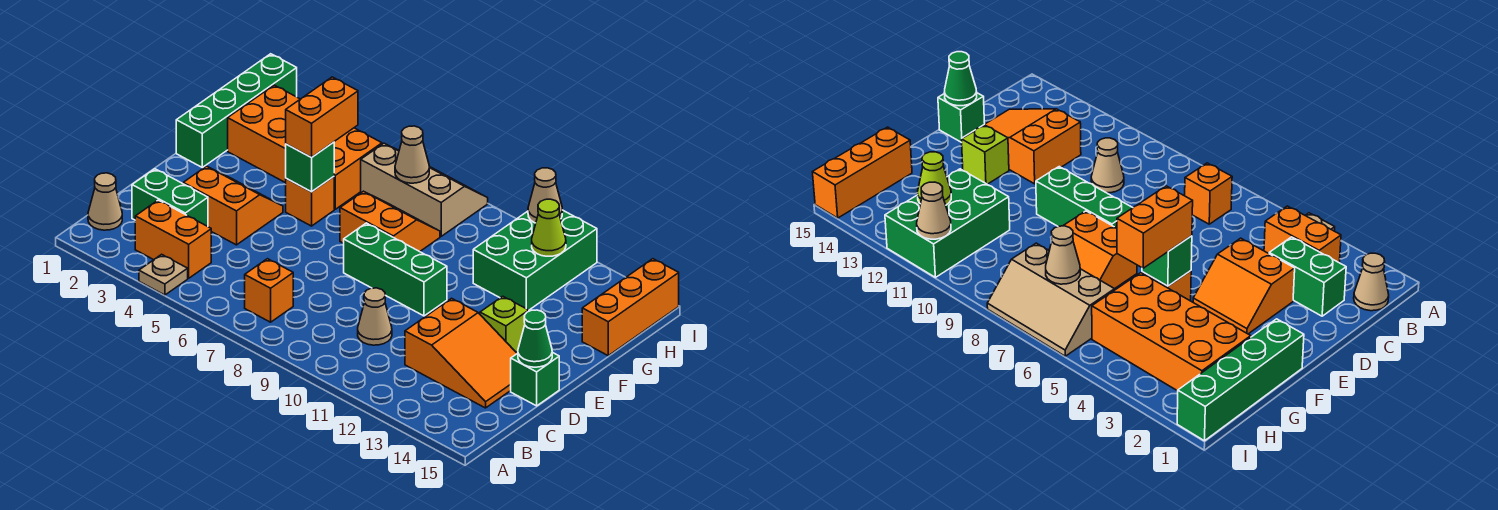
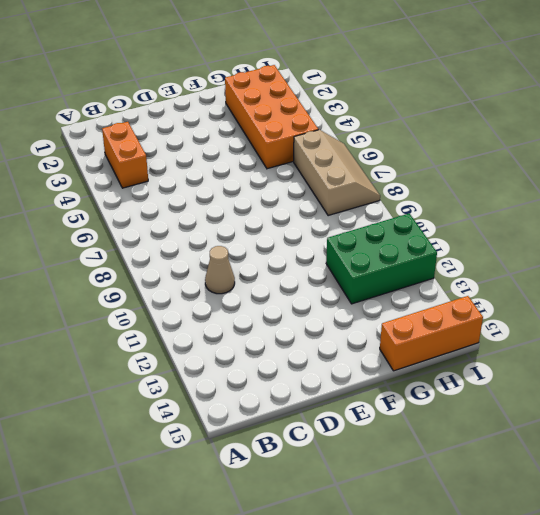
none -> tan plate A4 level 1
none -> tan cone B1 level 1
none -> orange brick B7 level 1

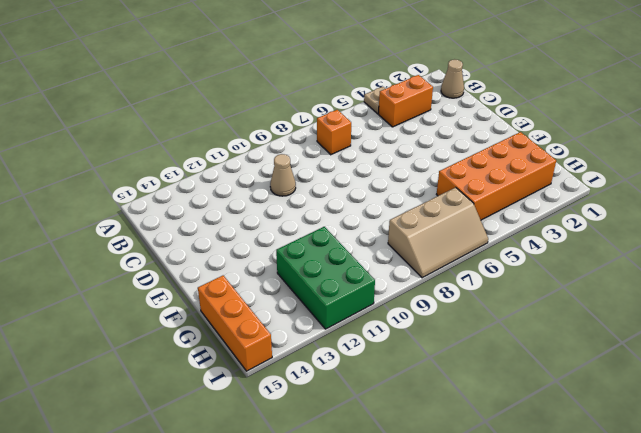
none -> green brick C2:C3 level 1
none -> orange slope C12:D14 level 1 top 12
none -> orange slope D3:E4 level 1 top D

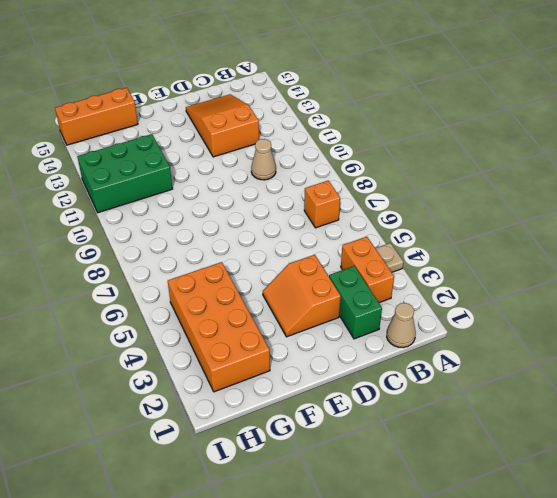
none -> green brick D15 level 1
none -> green brick E8:E10 level 1
none -> lime brick E13 level 1

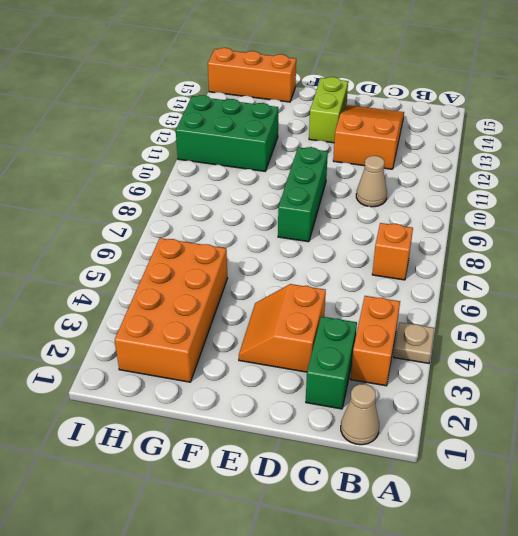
lime brick E13:E14 level 1 -> lime brick E13 level 1
none -> green brick D15 level 1
none -> green brick F1:I1 level 1
none -> orange brick F5 level 1

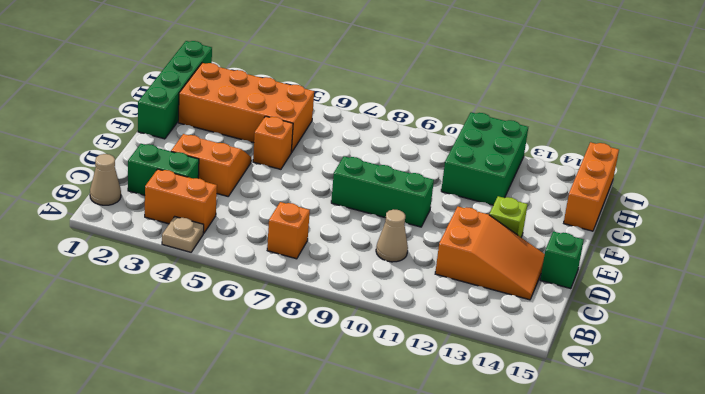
none -> orange slope F7:G8 level 1 top F
none -> tan slope H6:I8 level 1 top H
none -> green cone D15 level 2

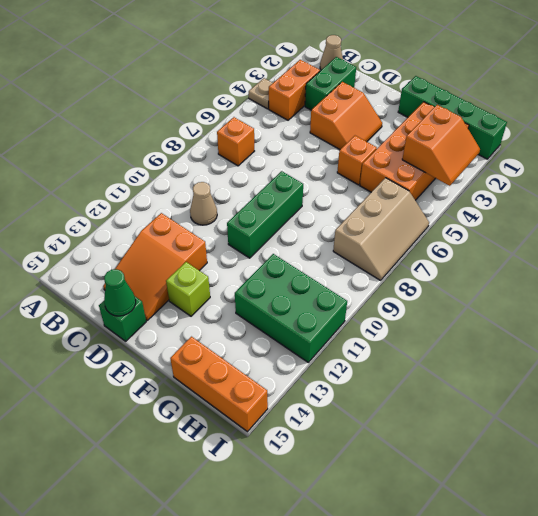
orange slope H3:I4 level 2 top H -> orange slope F7:G8 level 1 top F
none -> green brick F5 level 2
none -> tan cone H7 level 2
none -> lime cone H12 level 2

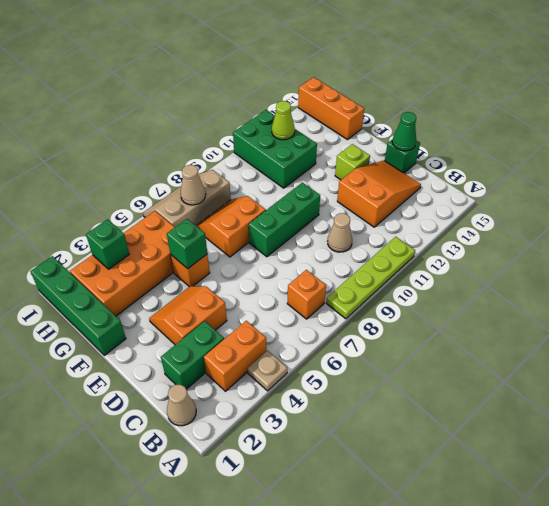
lime plate A8:A11 level 1 -> none
green brick H3 level 2 -> none
none -> tan cone I11 level 2
none -> orange brick F5:G5 level 3

